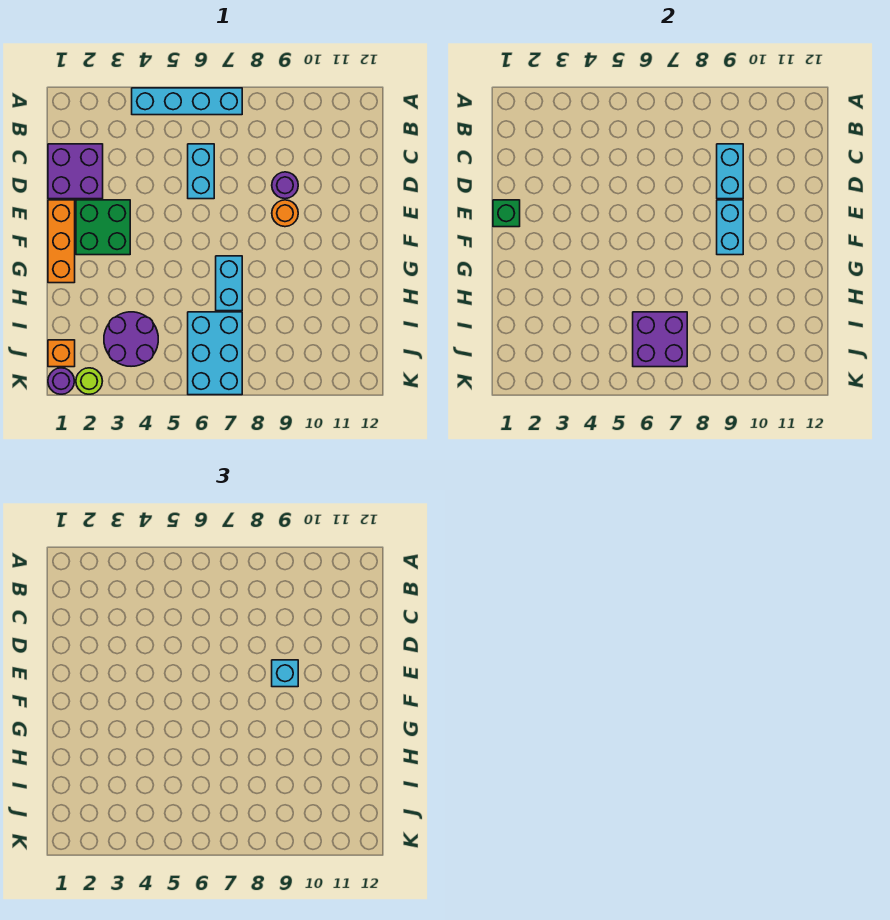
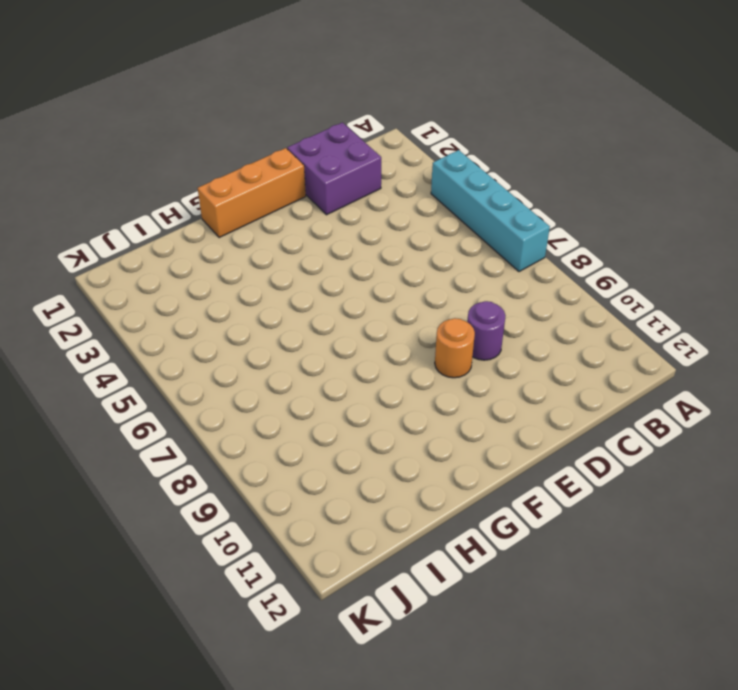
none -> cyan brick C6:D6 level 1
none -> green brick E2:F3 level 1
none -> cyan brick G7:H7 level 1

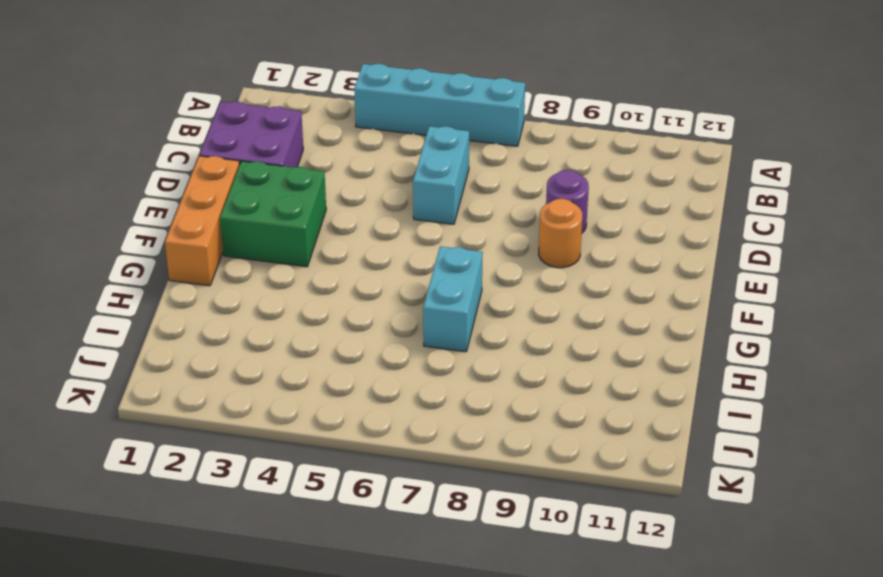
none -> purple round brick I3:J4 level 1
none -> cyan brick I6:K7 level 1
none -> orange brick J1 level 1

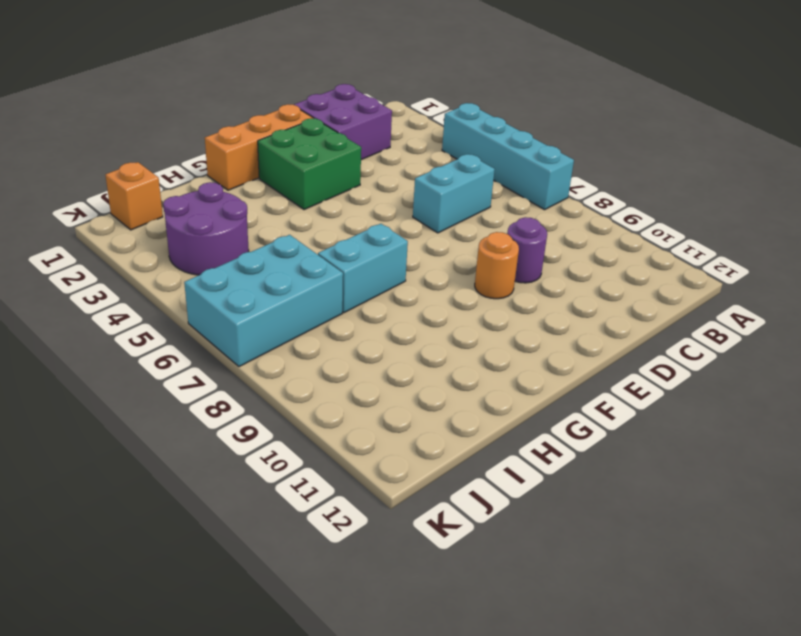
none -> purple round brick K1 level 1
none -> lime round brick K2 level 1
none -> cyan brick C9:D9 level 2

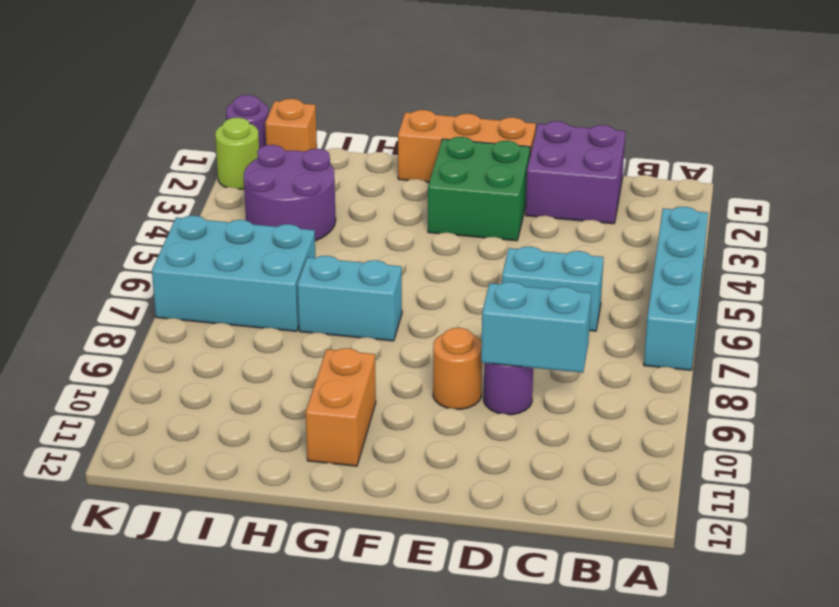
orange brick G10:G11 level 1 -> none
none -> green brick E1 level 2
none -> cyan brick E9:F9 level 2
none -> purple brick I6:J7 level 2

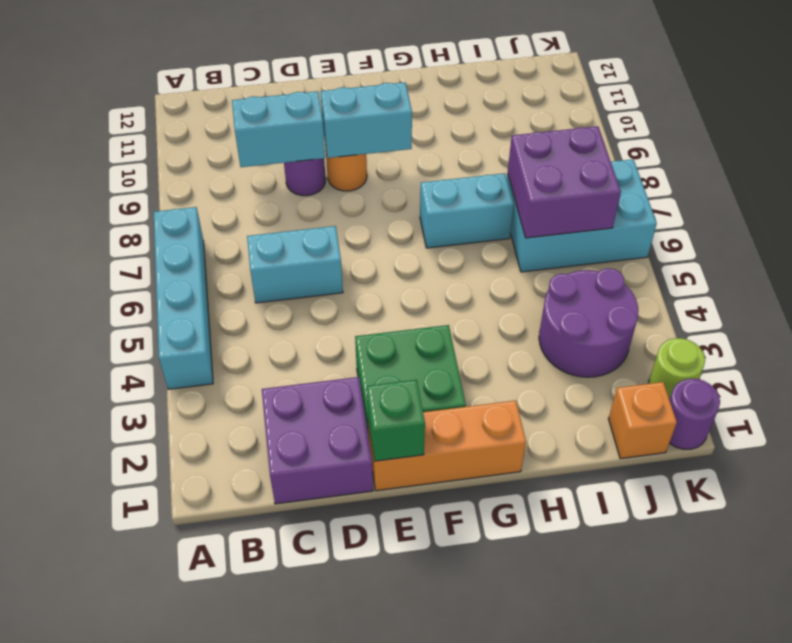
none -> cyan brick E9 level 3

